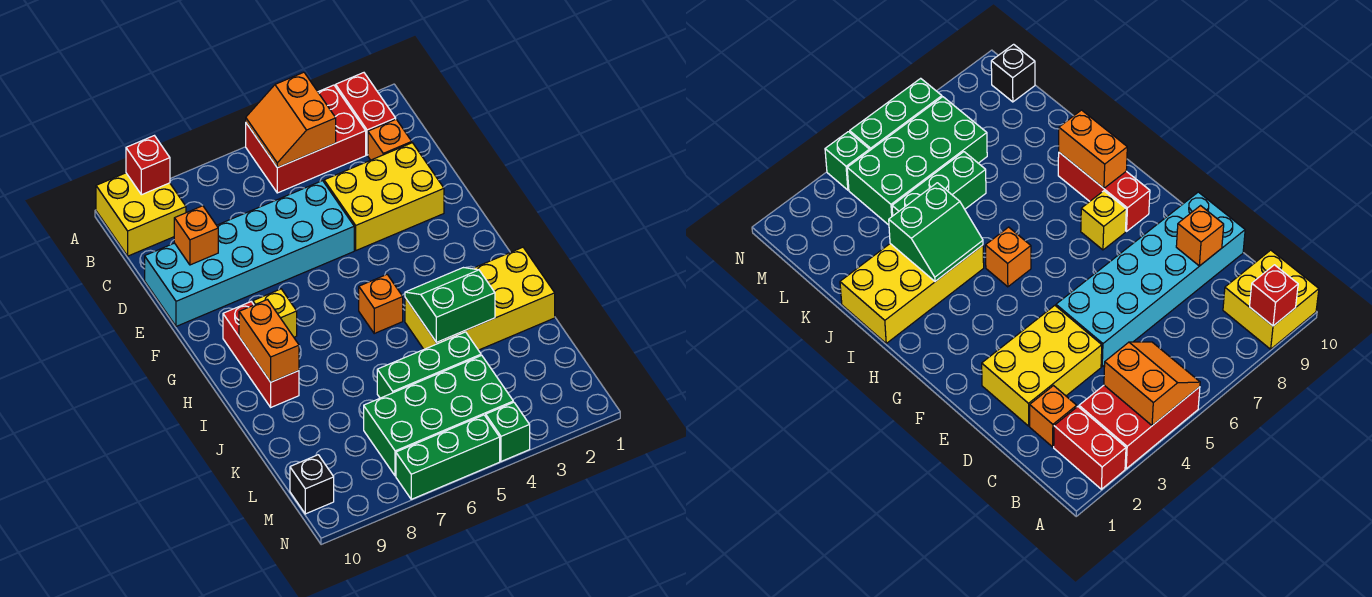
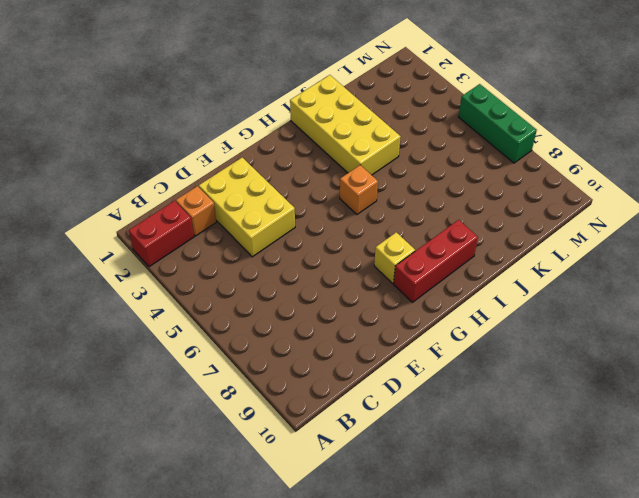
none -> red brick A3:B5 level 1
none -> yellow brick A9:B10 level 1
none -> cyan brick D5:E10 level 1

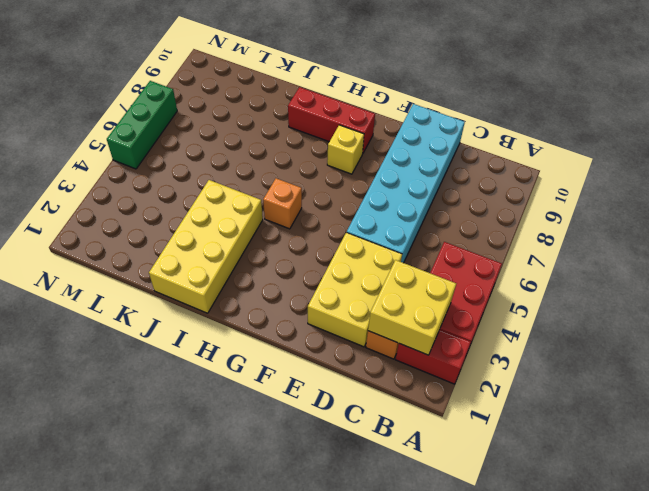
yellow brick B2:C3 level 2 -> yellow brick A9:B10 level 1
none -> green brick K4:K6 level 1
none -> green brick L4:M7 level 1
none -> black brick M10 level 1

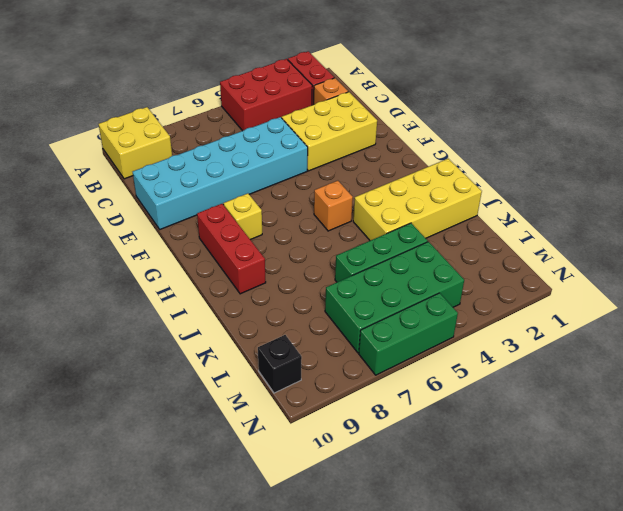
none -> green brick N4 level 1
none -> orange slope A4:B5 level 2 top 4
none -> red brick A9 level 2

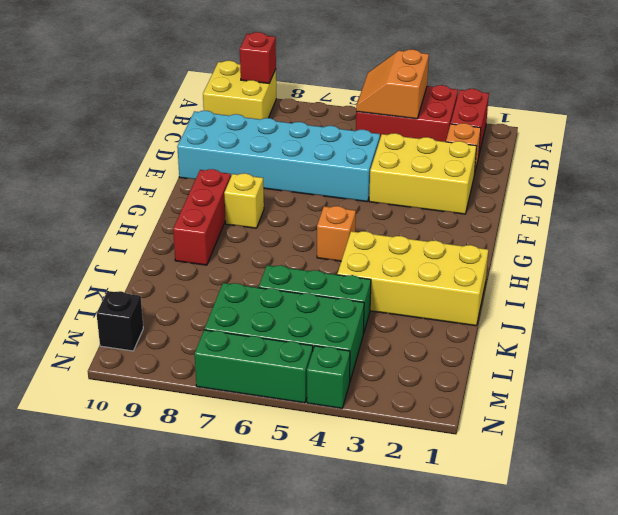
none -> orange brick D9 level 2
none -> orange brick H9:I9 level 2
none -> green slope I3:J4 level 2 top J

